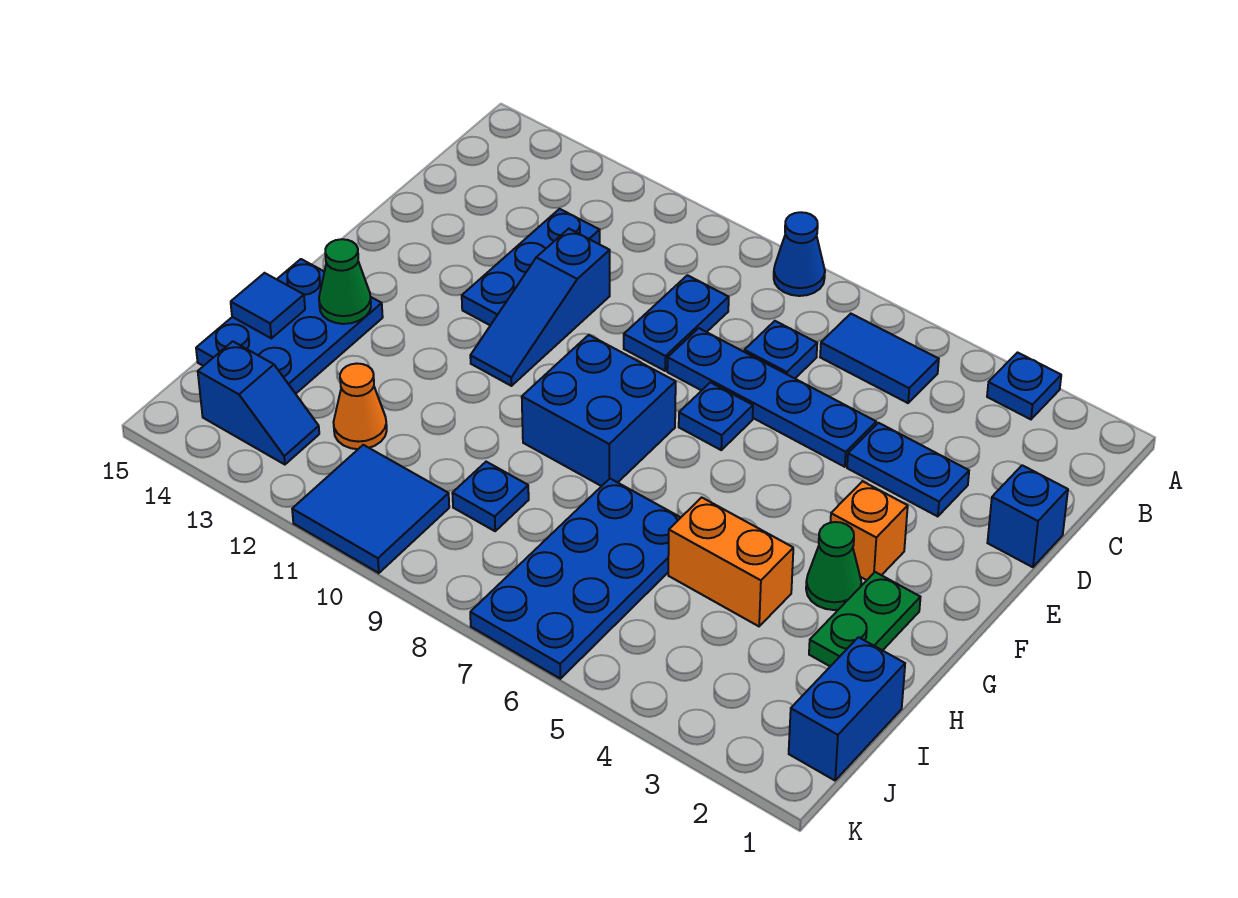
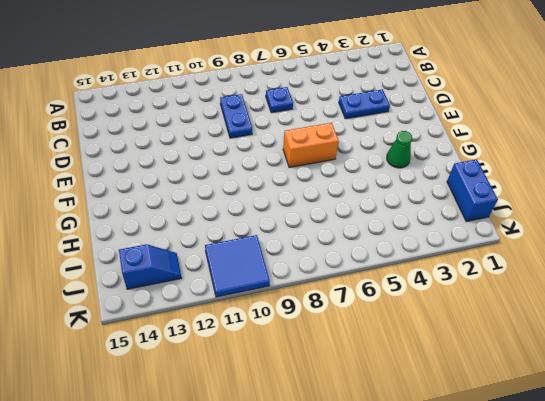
orange brick F6:F7 level 1 -> orange brick H4:H5 level 1
none -> blue plate A3 level 1
none -> blue cone A8 level 1
none -> blue tile B5:B6 level 1

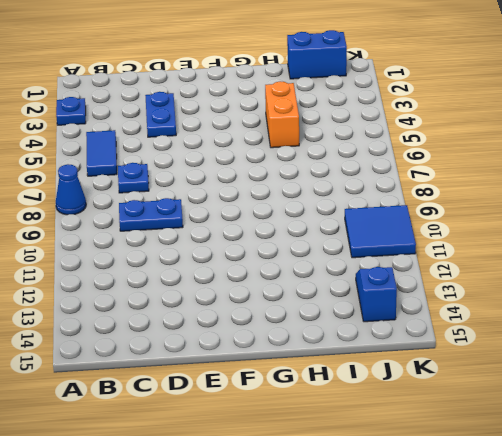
none -> blue plate C12:E12 level 1
none -> blue brick D1 level 1
none -> blue plate D5:D8 level 1

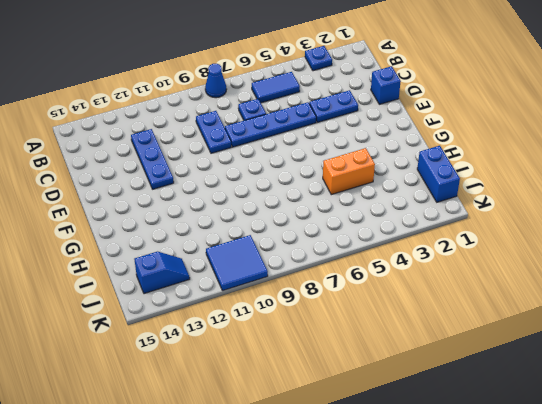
none -> blue slope D11:F11 level 1 top D
none -> blue plate E7 level 1
none -> orange brick F3 level 1

